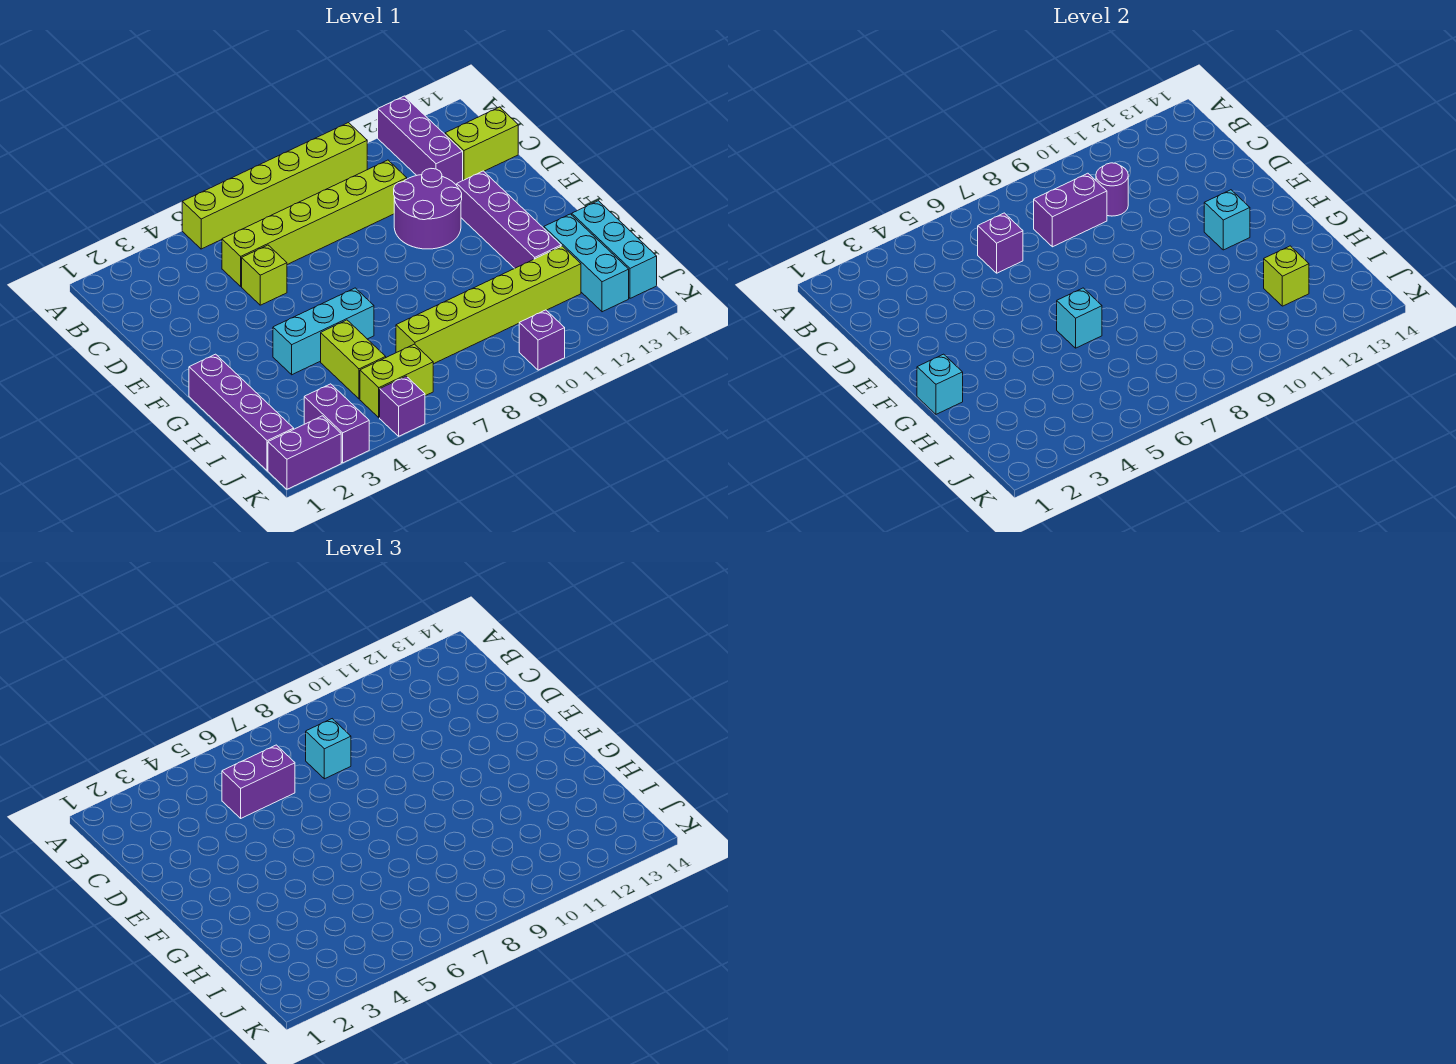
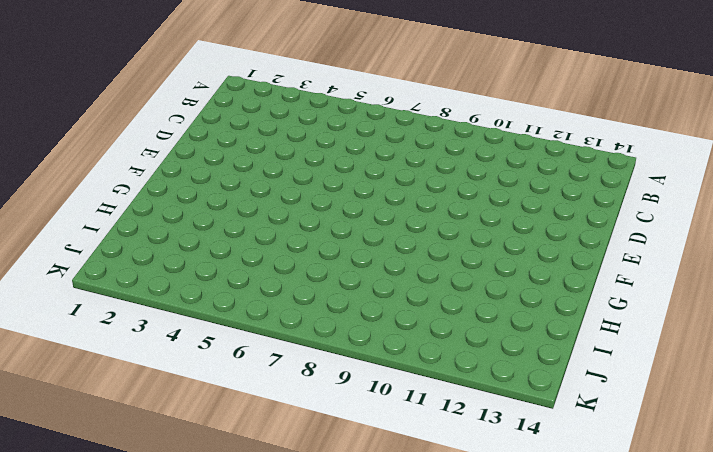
none -> lime brick A5:A10 level 1
none -> purple brick A12:C12 level 1
none -> lime brick C5:C10 level 1

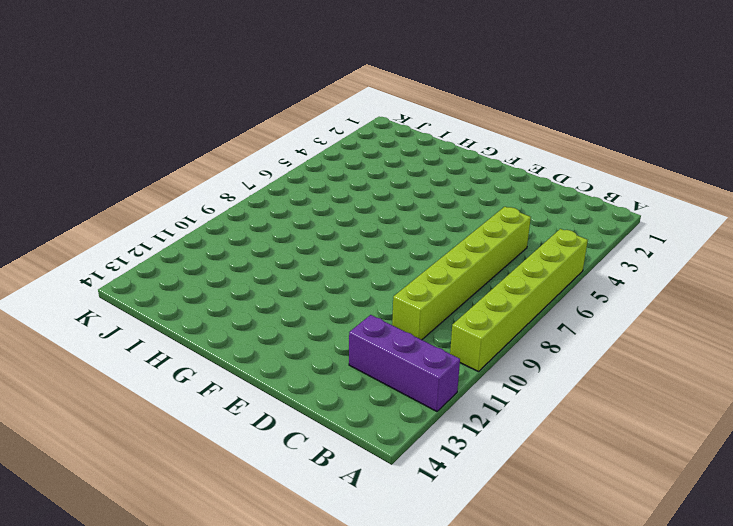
none -> lime brick C13:C14 level 1
none -> lime brick D5 level 1
none -> purple round brick D10:E11 level 1

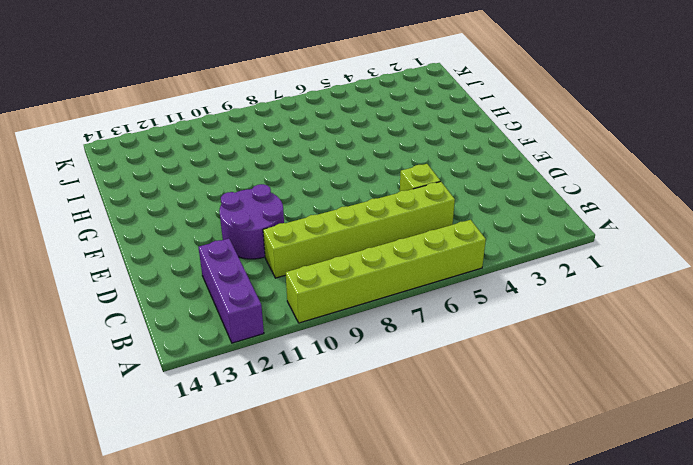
none -> lime brick C13:C14 level 1
none -> purple brick E12:H12 level 1
none -> purple brick G1:J1 level 1

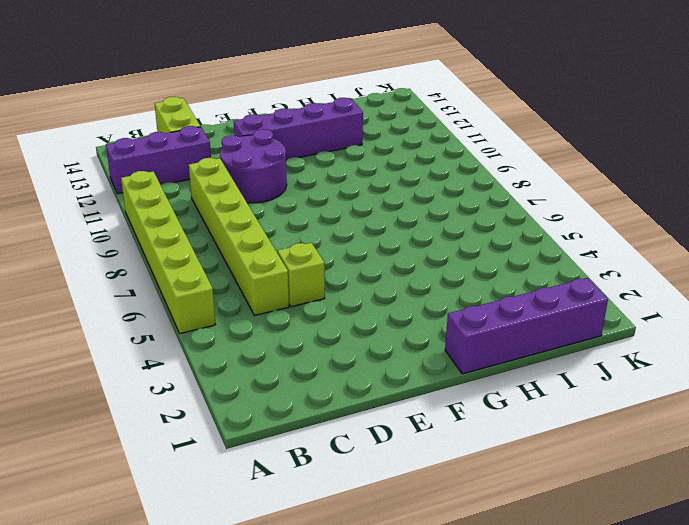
none -> cyan brick G4:G6 level 1
none -> lime brick H5:I5 level 1
none -> cyan brick H13:J13 level 1

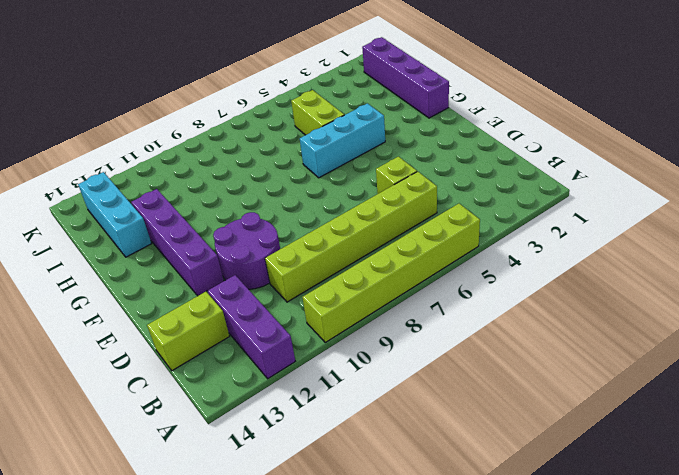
none -> cyan brick H14:J14 level 1
none -> lime brick I7:I12 level 1
none -> purple brick J3:K3 level 1

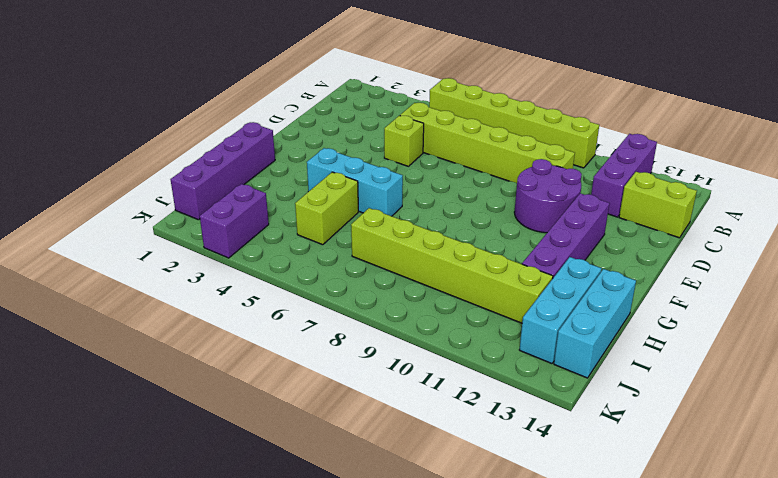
none -> lime brick J5:J6 level 1
none -> purple brick K1:K2 level 1
none -> purple brick K5 level 1

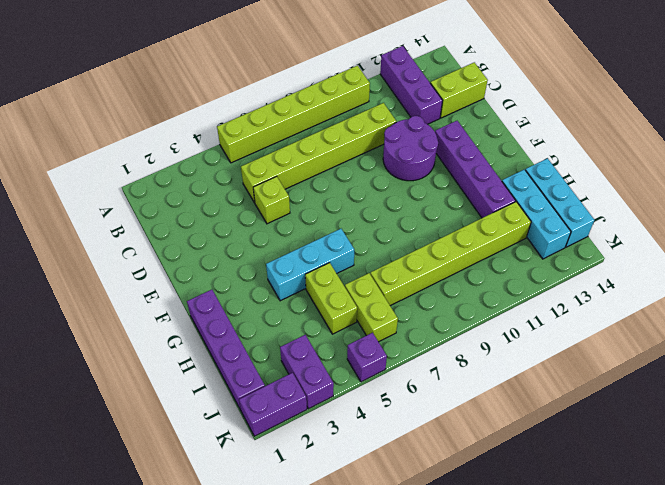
lime brick I6:J6 level 1 -> lime brick J5:J6 level 1
none -> purple brick K10 level 1
none -> purple brick C6 level 2
none -> purple brick C8:C9 level 2

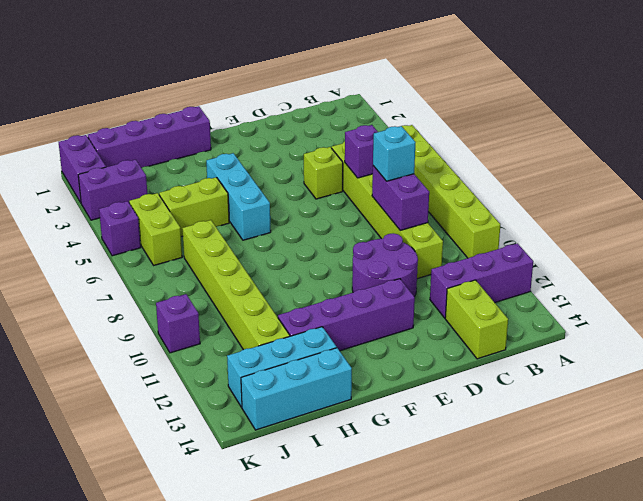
none -> purple round brick C10 level 2
none -> cyan brick F12 level 2
none -> cyan brick G1 level 2

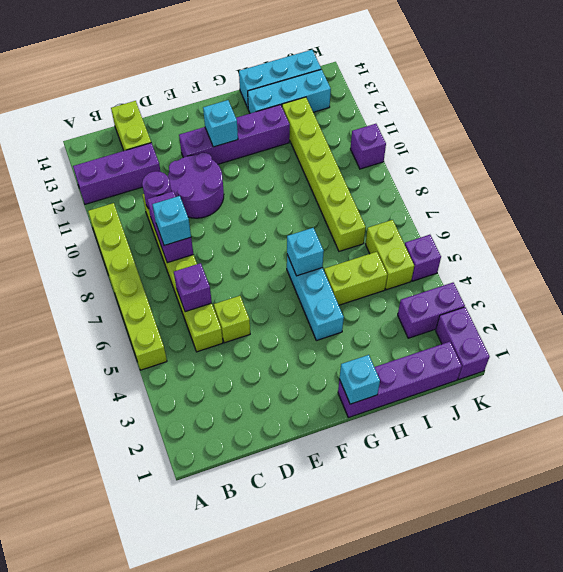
none -> lime brick I12 level 2
none -> purple brick C5:C6 level 3

